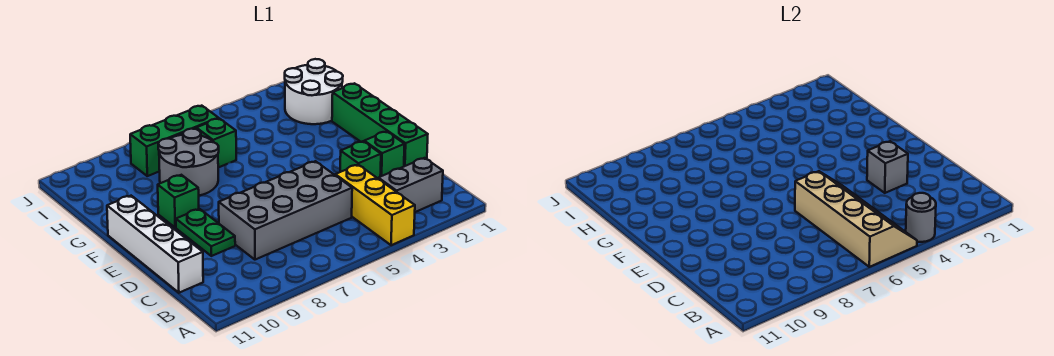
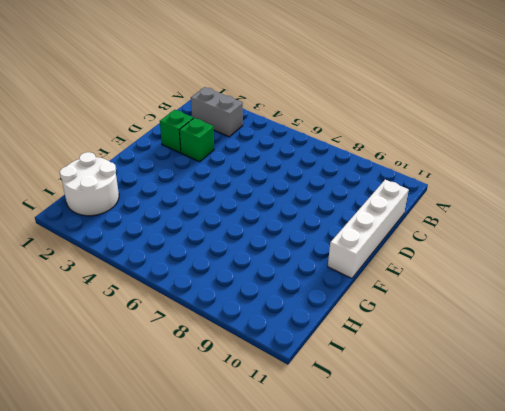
none -> yellow brick A4:C4 level 1
none -> grey brick C5:D8 level 1
none -> green brick D1:G1 level 1

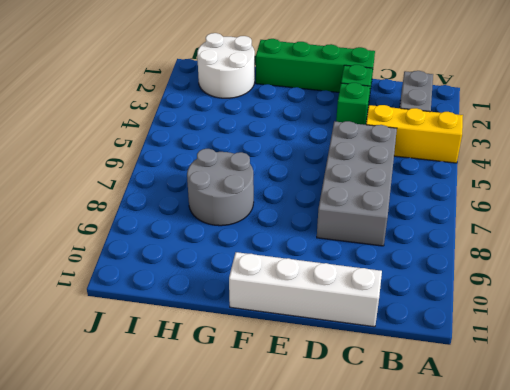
none -> green plate D9:E9 level 1
none -> green brick F9 level 1
none -> green brick H6 level 1

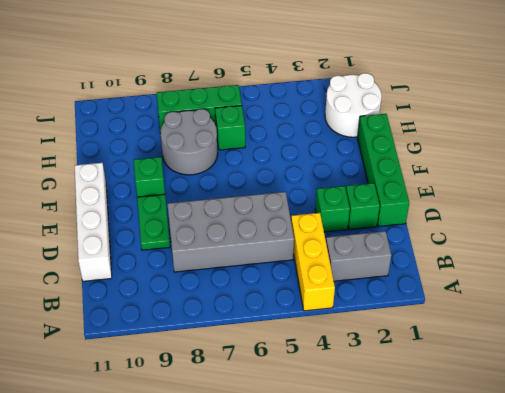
none -> grey round brick A4 level 2
none -> tan slope A5:D6 level 2 top 6
none -> grey brick D3 level 2

